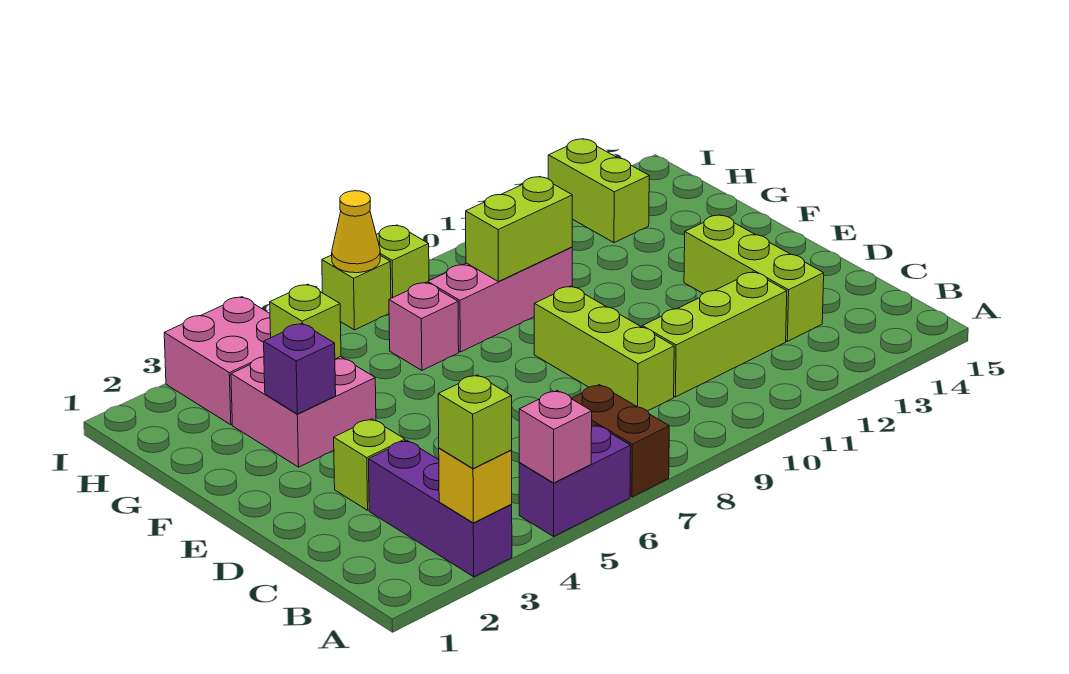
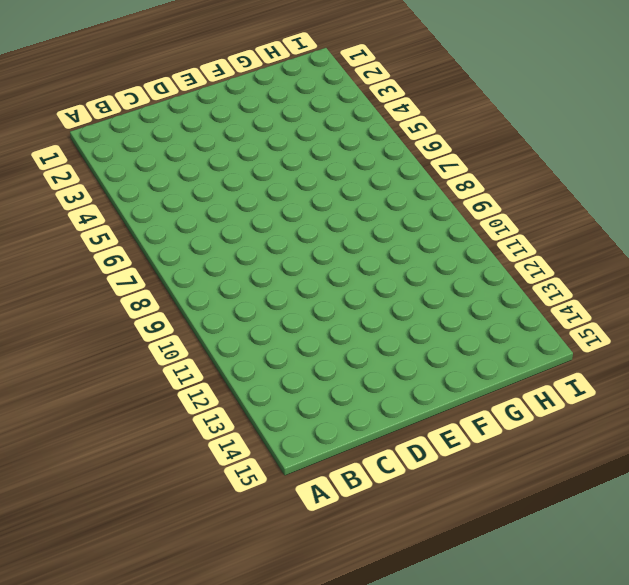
none -> purple brick A3:C3 level 1
none -> purple brick A5:A6 level 1
none -> brown brick A7:B7 level 1

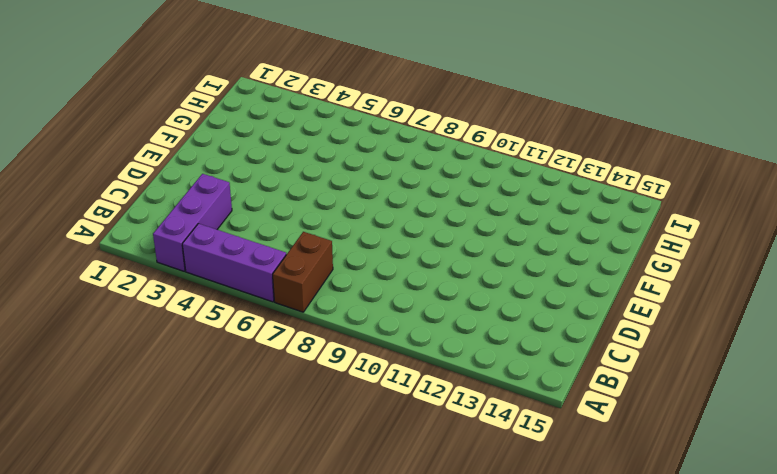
purple brick A4:A6 level 1 -> purple brick A5:A6 level 1
none -> lime brick C9:E9 level 1
none -> lime brick C10:C12 level 1
none -> lime brick C13:E13 level 1

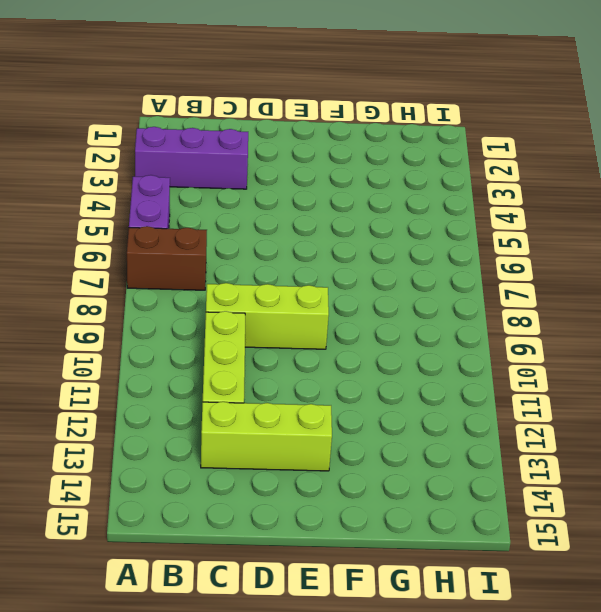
none -> lime brick D3 level 1
none -> pink brick F3:G4 level 1
none -> pink brick G7 level 1

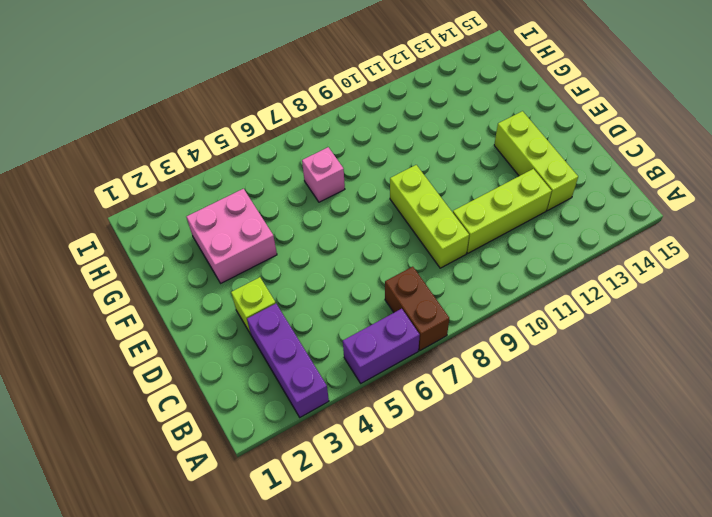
none -> pink brick G8:G10 level 1
none -> pink brick H3:I4 level 1
none -> lime brick H13:I13 level 1

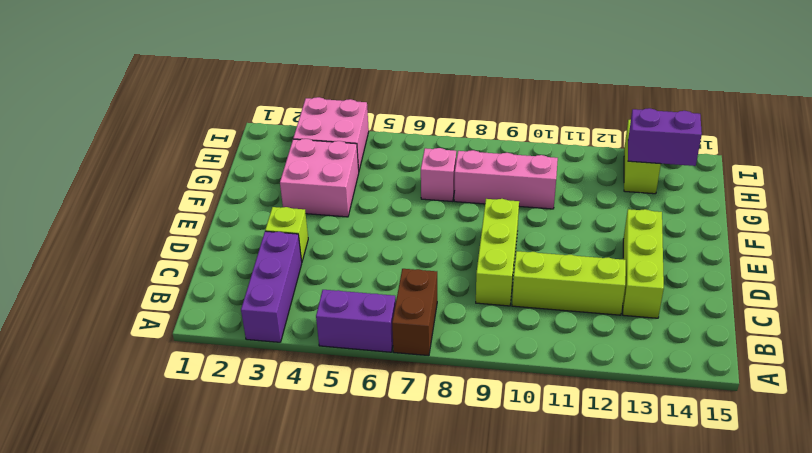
purple brick H13:H14 level 2 -> none
none -> lime brick I7 level 1
none -> lime brick I8 level 1
none -> yellow brick A3 level 2

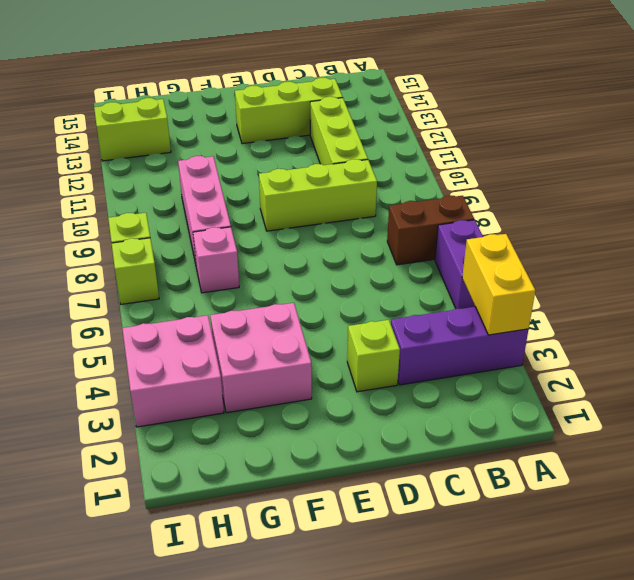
yellow brick A3:A4 level 2 -> yellow brick A3 level 2
none -> pink brick A5 level 2
none -> purple brick F3 level 2
none -> lime brick G4 level 2

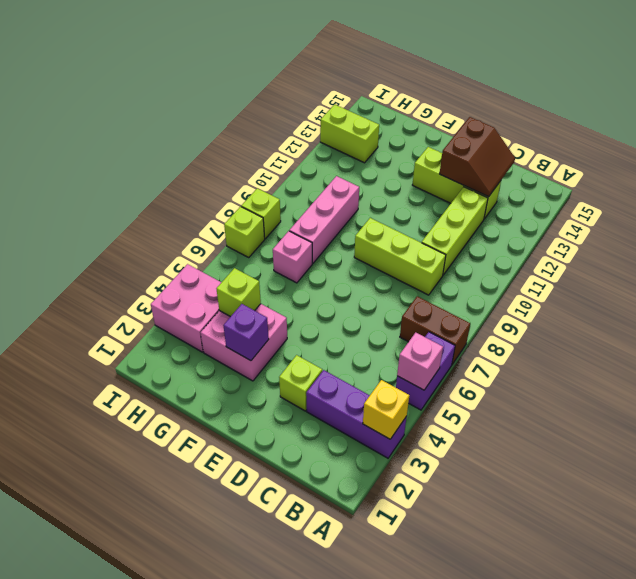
brown slope C13:D14 level 2 top D -> none
none -> lime brick G9:G10 level 2
none -> yellow cone I7 level 2
none -> lime brick A3 level 3

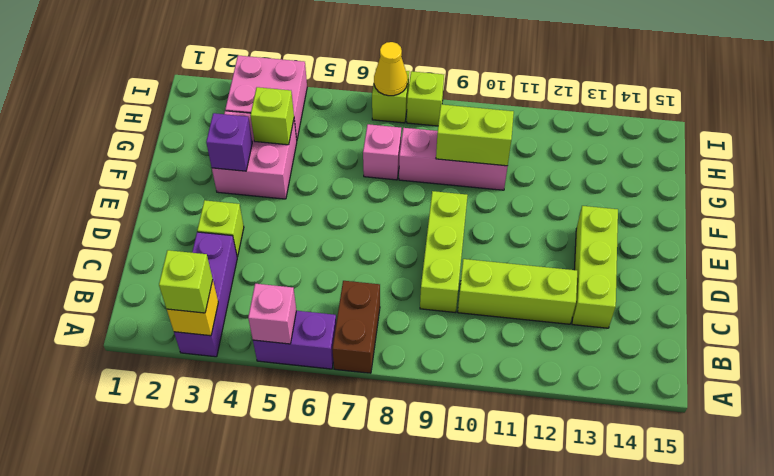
none -> lime brick H13:I13 level 1

